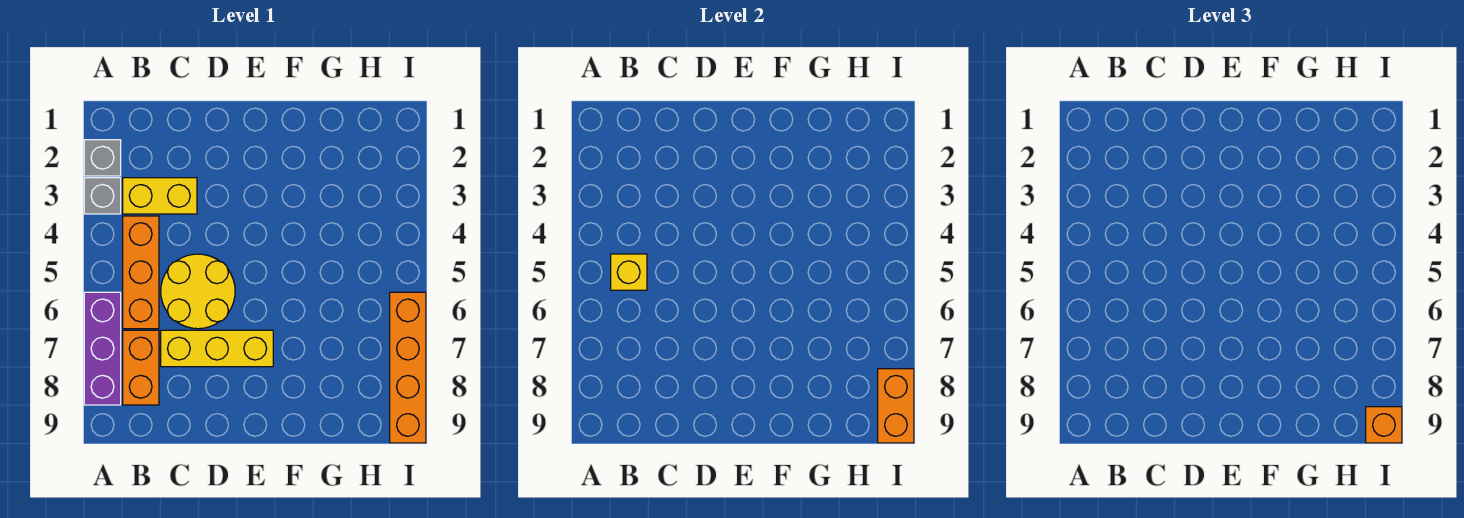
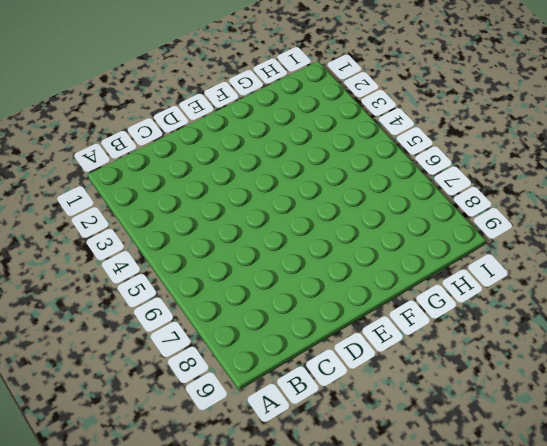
none -> grey brick A2 level 1
none -> grey brick A3 level 1
none -> purple brick A6:A8 level 1

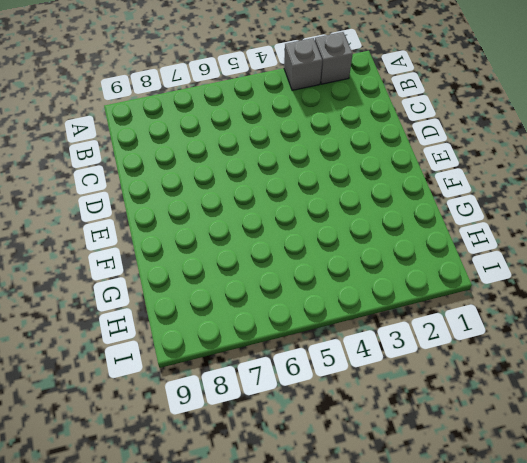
none -> purple brick A6:A8 level 1
none -> yellow brick B3:C3 level 1
none -> orange brick B4:B6 level 1

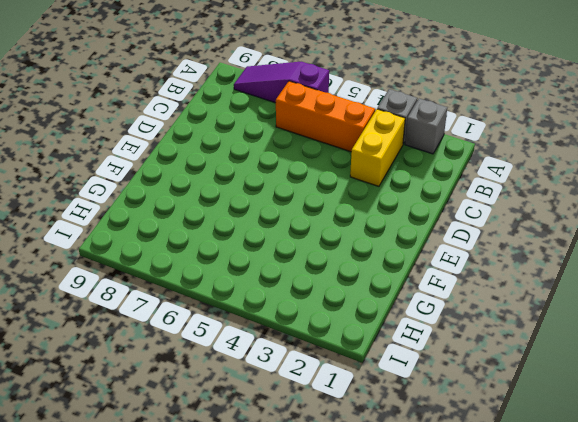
purple slope A6:A8 level 1 top 6 -> purple brick A6:A8 level 1
none -> orange brick B7:B8 level 1
none -> yellow round brick C5:D6 level 1
none -> yellow brick C7:E7 level 1

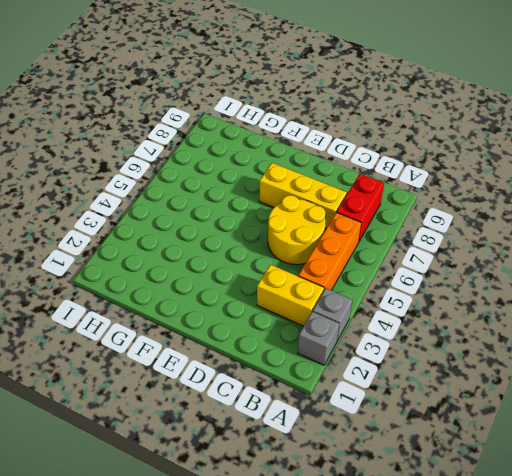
red brick B7:B8 level 1 -> orange brick B7:B8 level 1
none -> purple brick A6:A8 level 1
none -> orange brick I6:I9 level 1
none -> yellow brick B5 level 2

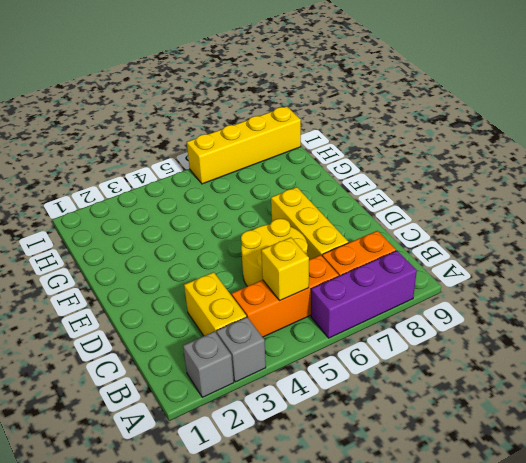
yellow brick I6:I9 level 1 -> orange brick I6:I9 level 1
none -> orange brick I8:I9 level 2
none -> orange brick I9 level 3

